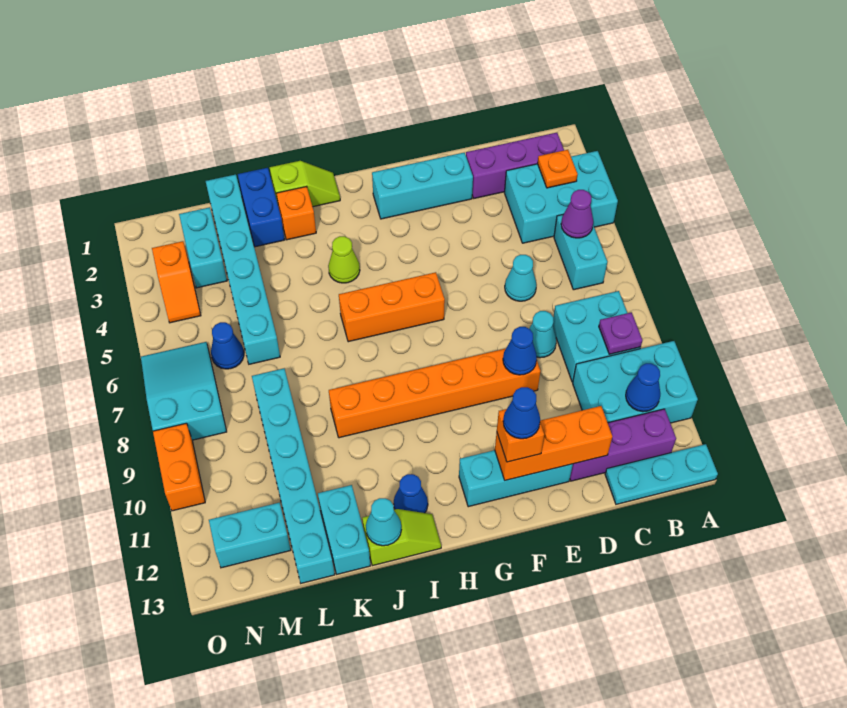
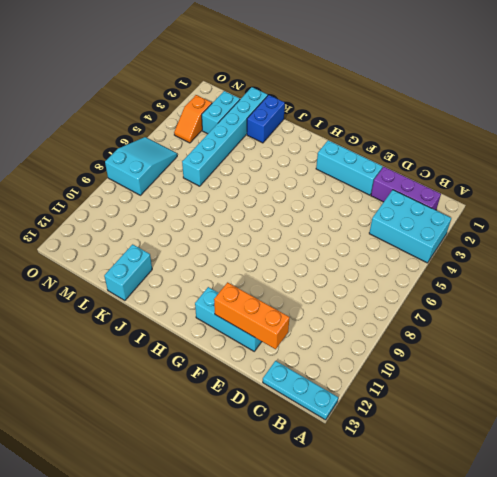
none -> cyan brick A10:C11 level 1
none -> cyan brick B5:B6 level 1
none -> cyan brick B8:C9 level 1
none -> purple brick B12:D12 level 1

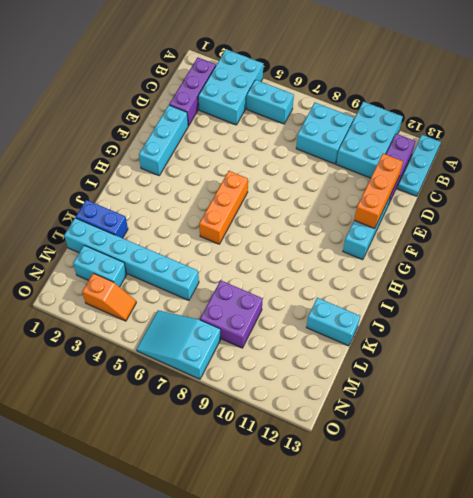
purple brick L8:M9 level 1 -> cyan brick L8:L13 level 1
none -> cyan cone D6 level 1
none -> cyan cone D8 level 1
none -> orange brick E9:J9 level 1
none -> lime slope I1:J1 level 1 top J

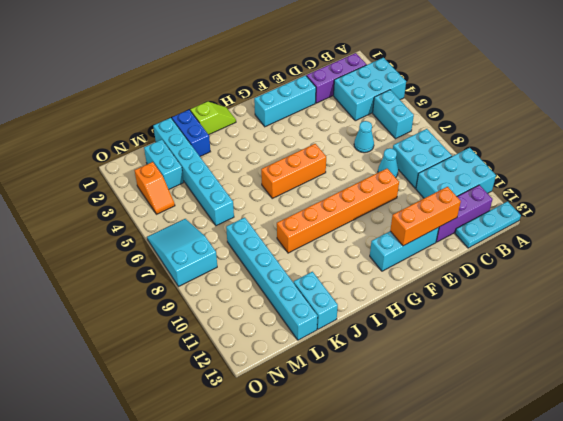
none -> lime cone I4 level 1
none -> blue cone I12 level 1
none -> lime slope I13:J13 level 1 top J
none -> orange brick J2 level 1

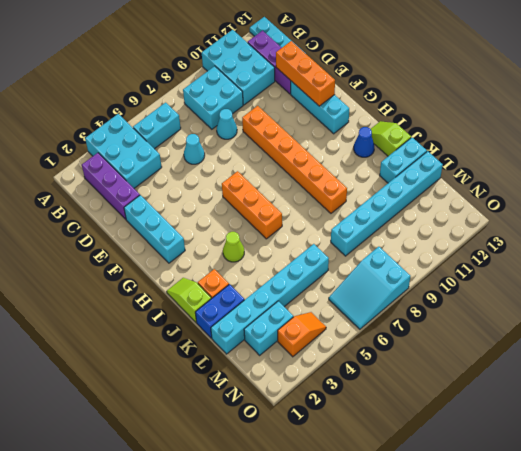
none -> blue cone M6 level 1
none -> cyan brick M12:N12 level 1
none -> orange brick O9:O10 level 1
none -> orange plate B3 level 2

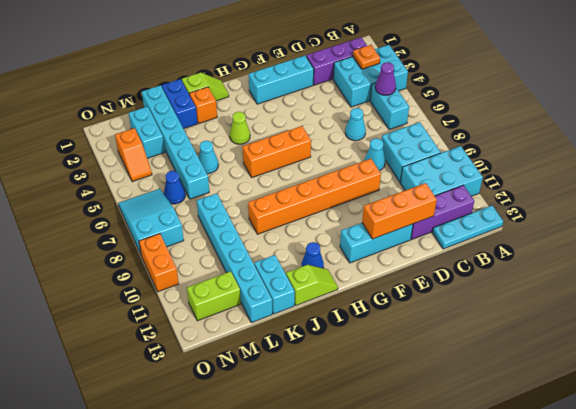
cyan cone K5 level 1 -> cyan cone J13 level 2
lime brick M12:N12 level 1 -> cyan brick M12:N12 level 1
none -> purple plate B9 level 2
none -> blue cone B11 level 2
none -> blue cone E9 level 2
none -> orange brick F12 level 3

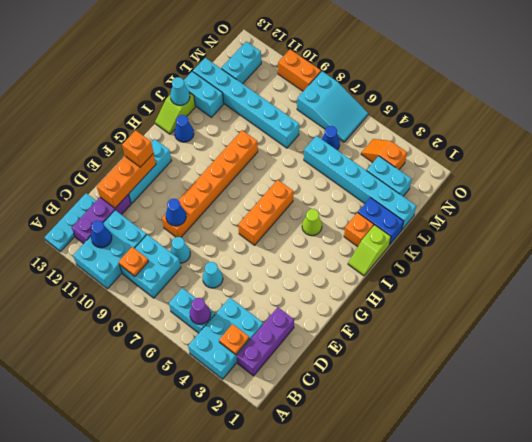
orange plate B9 level 2 -> purple plate B9 level 2
none -> cyan brick E2:G2 level 1
none -> blue cone F12 level 4

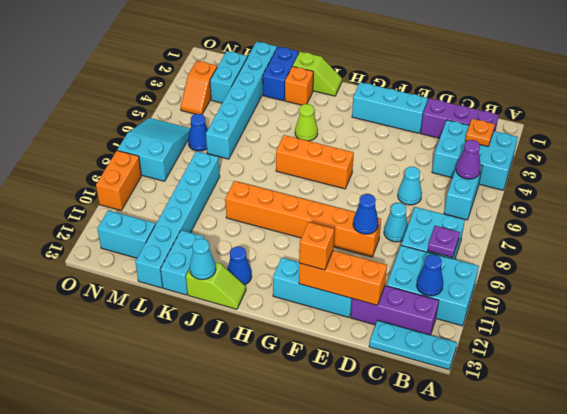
none -> blue cone F12 level 4

